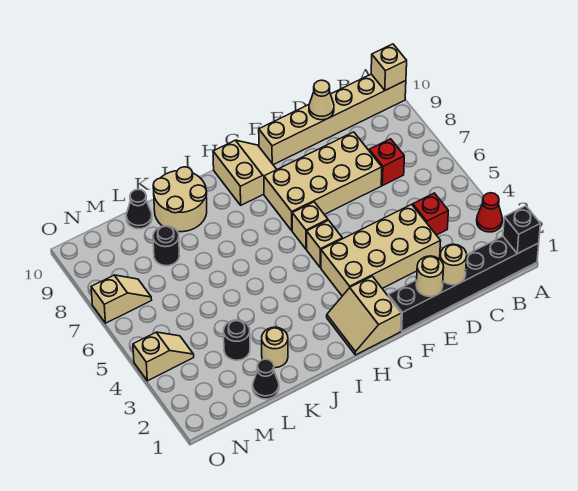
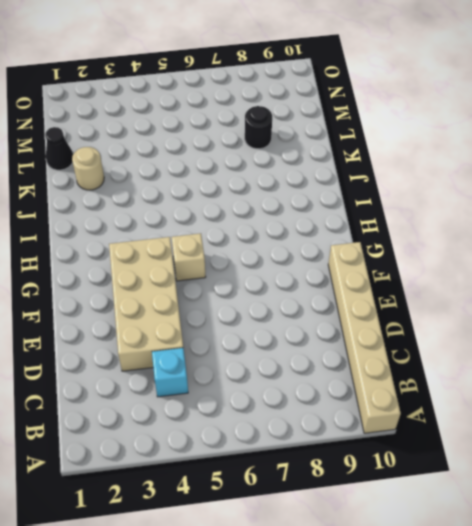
cyan brick C4 level 1 -> red brick C4 level 1
none -> black brick A1:F1 level 1
none -> red cone A3 level 1
none -> red brick C7 level 1

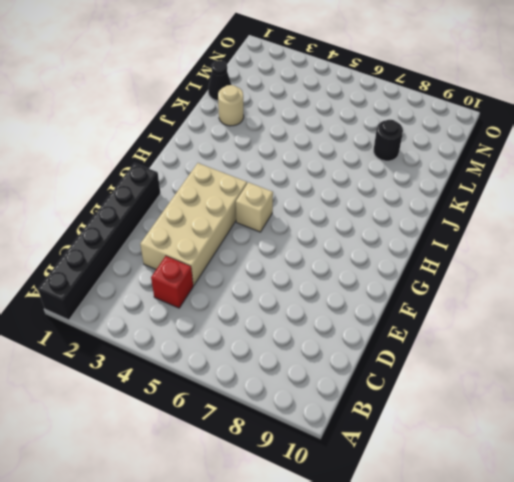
none -> red cone A3 level 1
none -> tan brick A10:F10 level 1
none -> red brick C7 level 1

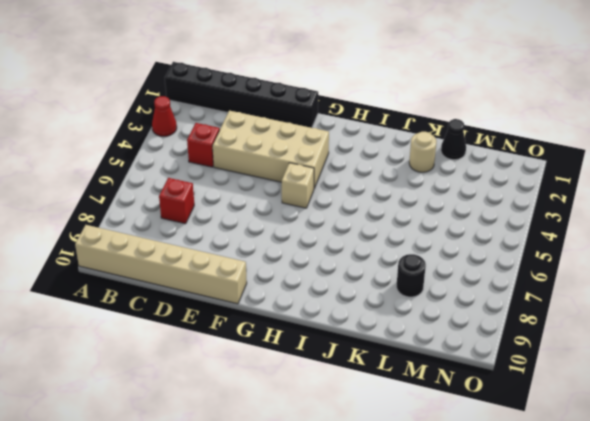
none -> tan brick D7:G8 level 1
none -> tan slope G1:H2 level 1 top G
none -> tan brick G6 level 1

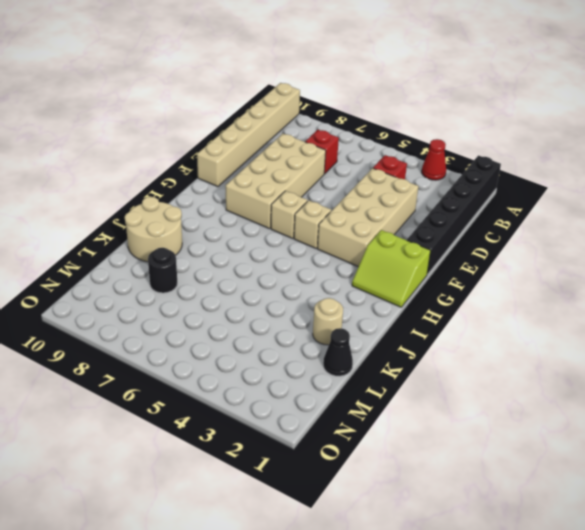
lime slope G1:H2 level 1 top G -> tan slope G1:H2 level 1 top G
none -> tan slope G9:H10 level 1 top H
none -> black round brick L3 level 1
none -> black cone L10 level 1

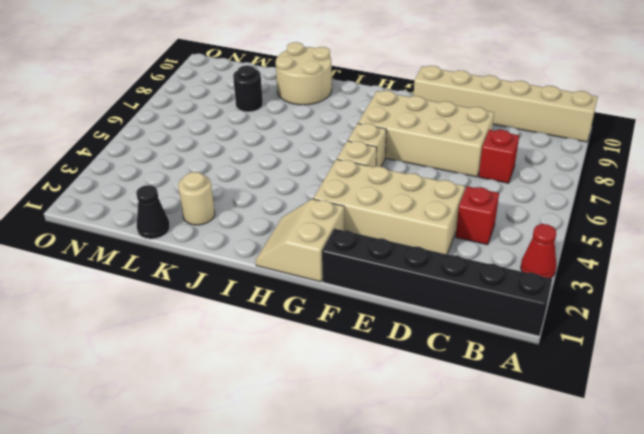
none -> tan slope G9:H10 level 1 top H
none -> black round brick L3 level 1
none -> black cone L10 level 1

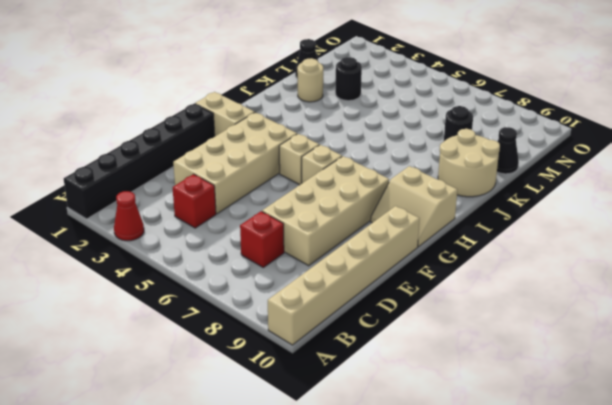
none -> tan slope N4:O4 level 1 top O
none -> tan slope N7:O7 level 1 top O
none -> black brick A1 level 2

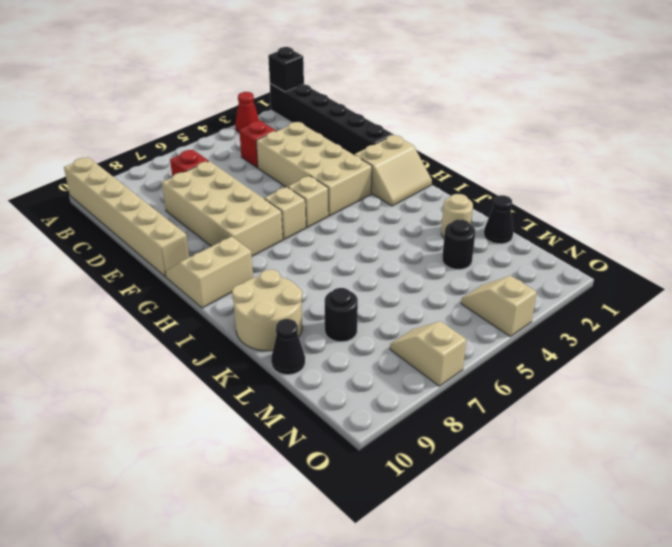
none -> tan brick A10 level 2
none -> tan round brick D1 level 2
none -> tan cone D10 level 2

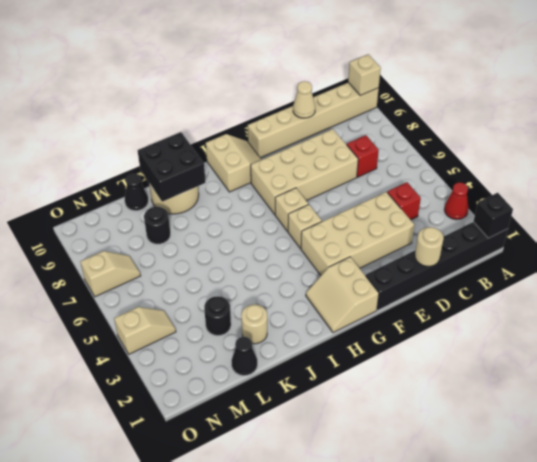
black brick J9:K10 level 2 -> none
none -> tan round brick E1 level 2

